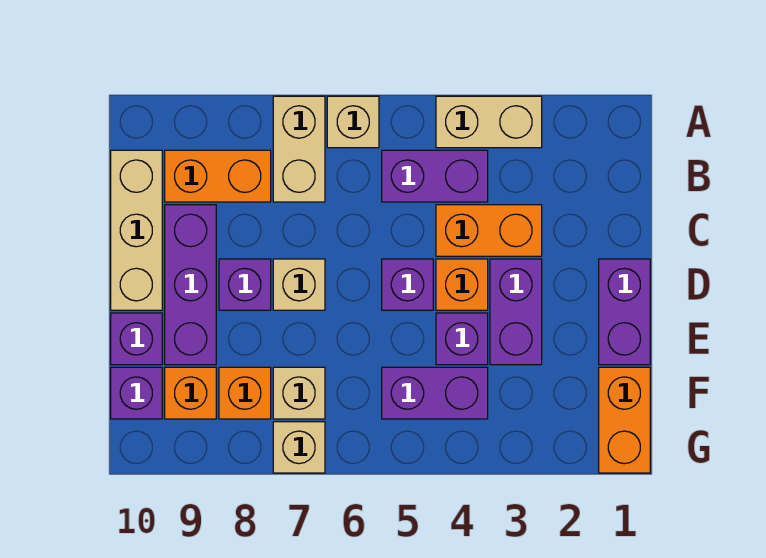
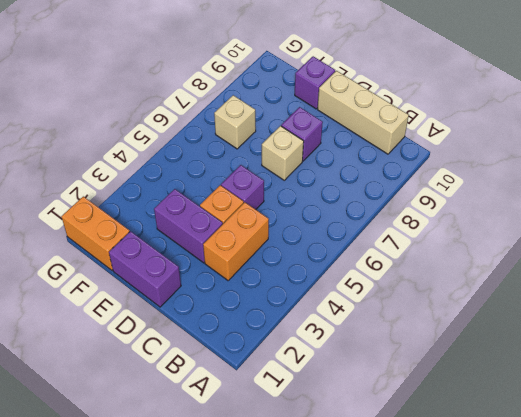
none -> tan brick A3:A4 level 1
none -> tan brick A6 level 1
none -> tan brick A7:B7 level 1

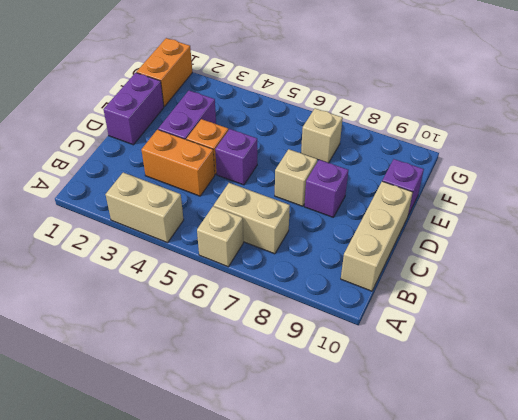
tan brick B6:B7 level 1 -> tan brick A7:B7 level 1
none -> purple brick B4:B5 level 1
none -> orange brick B8:B9 level 1
none -> purple brick C9:E9 level 1

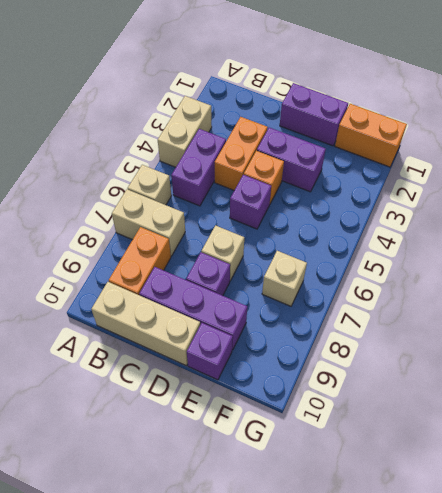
none -> purple brick E4 level 1
none -> purple brick F4:F5 level 1
none -> orange brick F8 level 1

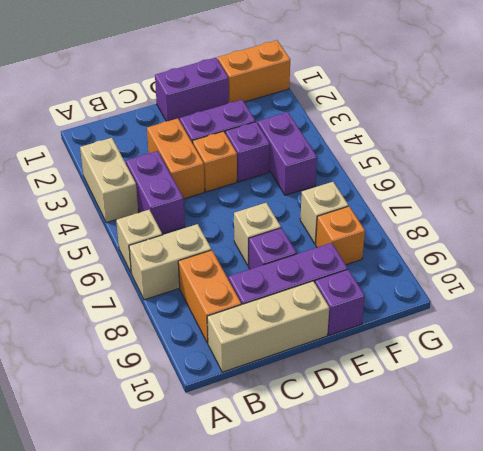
none -> purple brick D5 level 1
none -> orange brick F9 level 1
none -> purple brick F10 level 1

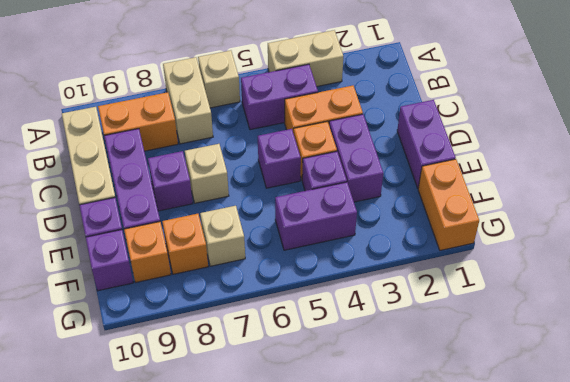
none -> tan brick G7 level 1

